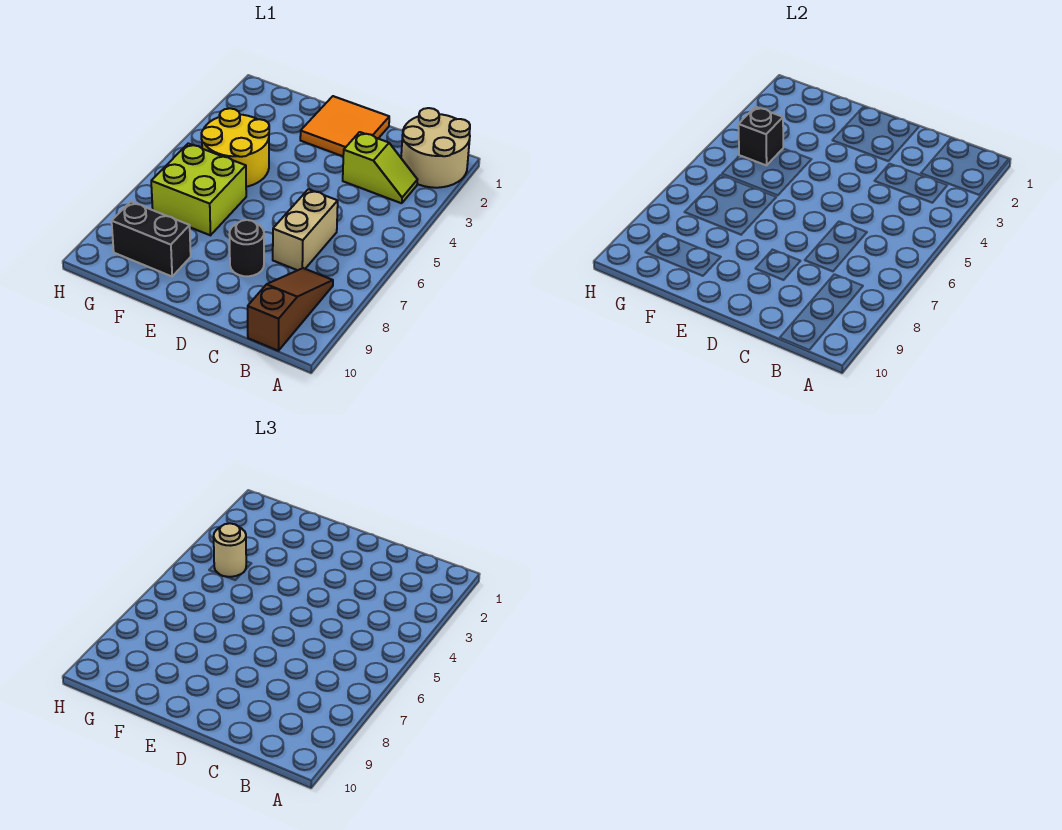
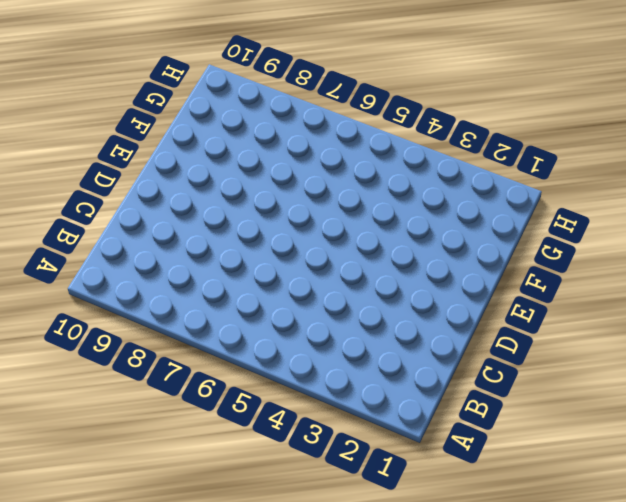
none -> tan round brick A1:B2 level 1
none -> lime slope B3:C3 level 1 top C

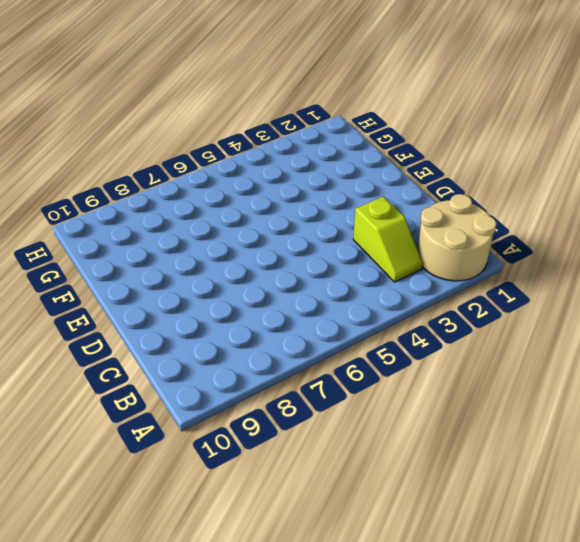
none -> brown slope B8:B10 level 1 top 10
none -> tan brick C6:C7 level 1

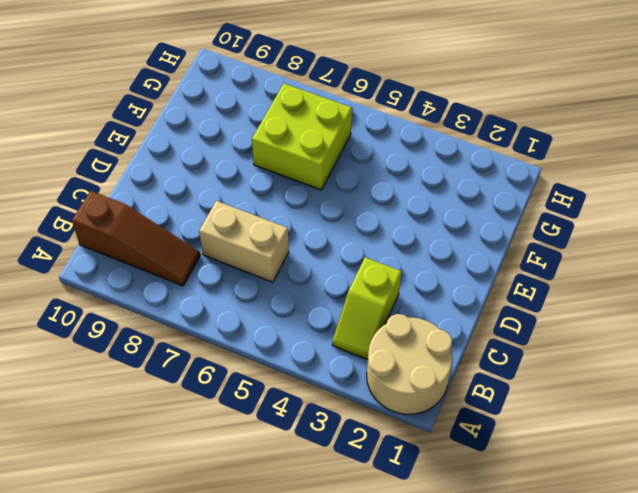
none -> orange tile D1:E2 level 1
none -> black round brick D8 level 1

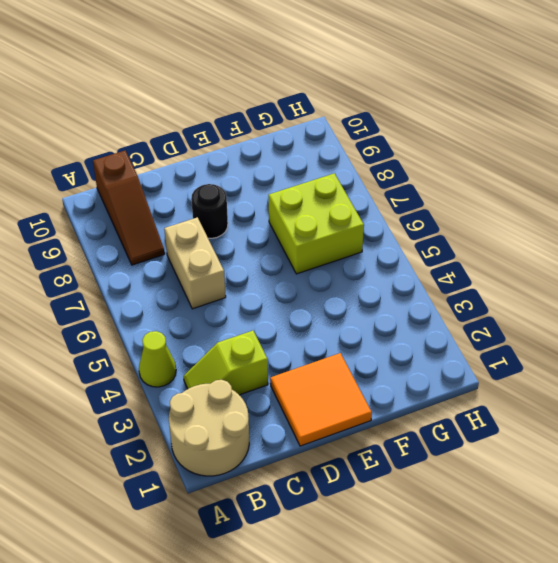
lime cone A4 level 1 -> none
none -> yellow round brick F4:G5 level 1
none -> black brick F9:G9 level 1

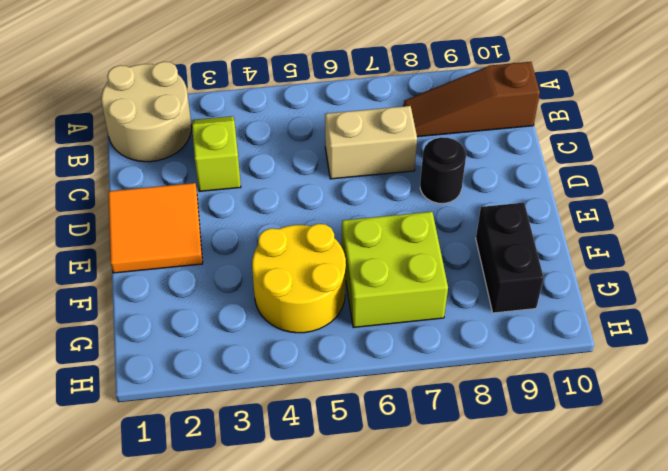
none -> black brick G4 level 2
none -> tan round brick G4 level 3

